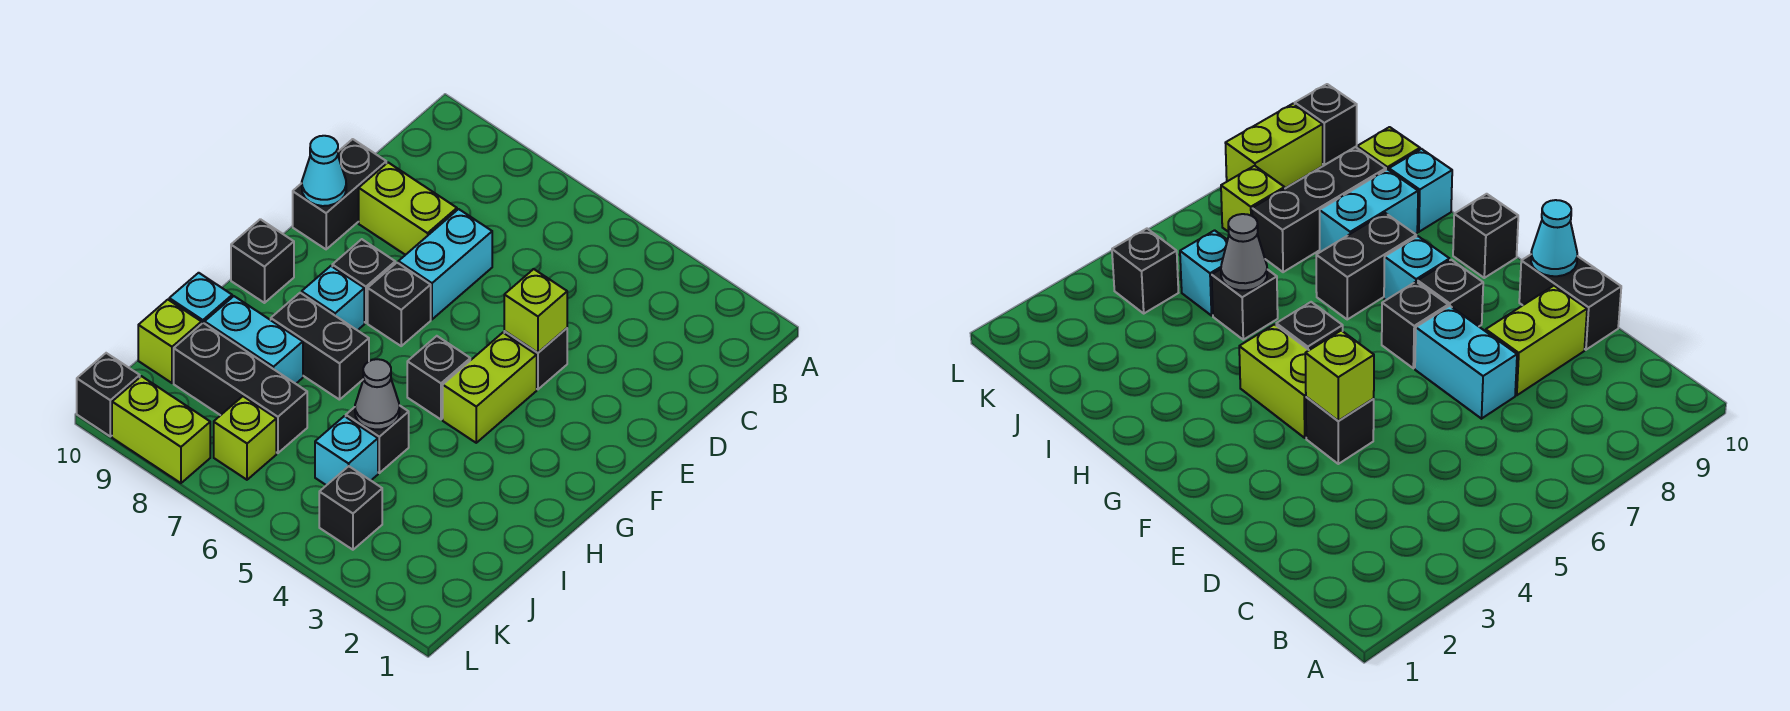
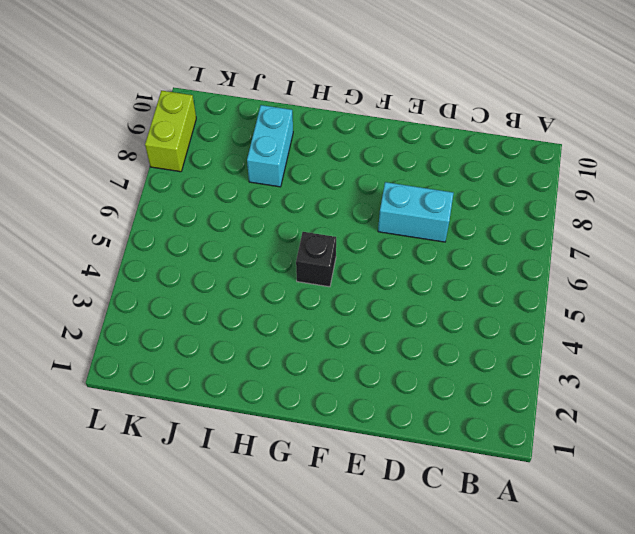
none -> lime brick D8:D9 level 1
none -> black brick D10:E10 level 1
none -> black brick E4 level 1

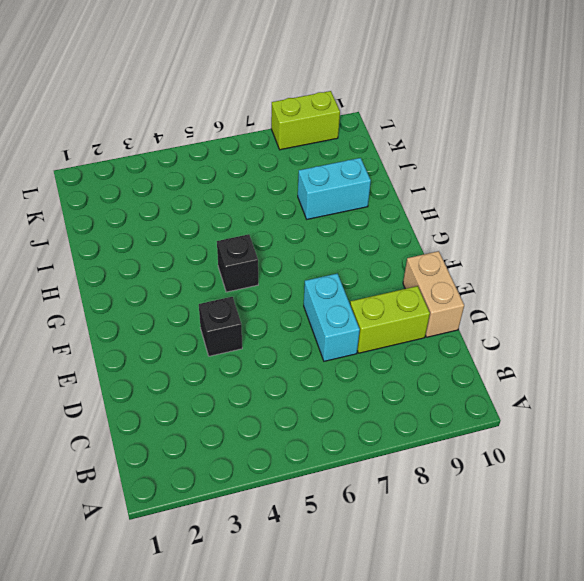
tan brick D10:E10 level 1 -> black brick D10:E10 level 1
none -> lime brick F4:G4 level 1
none -> black brick F7 level 1
none -> black brick F8 level 1

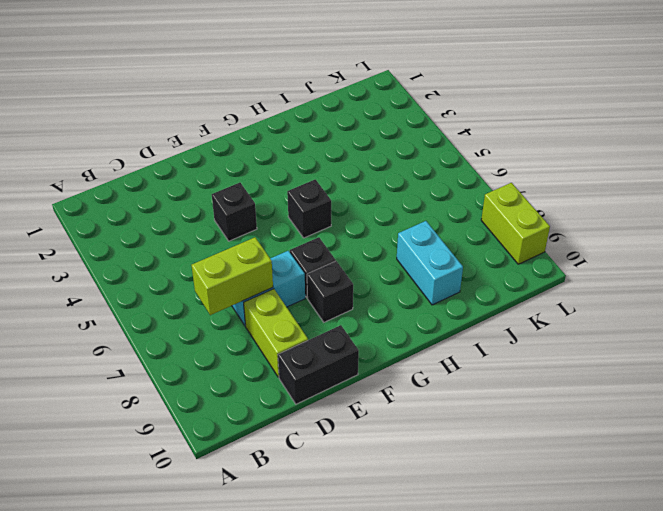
lime brick C7:D7 level 2 -> lime brick F4:G4 level 1
none -> cyan brick G8 level 1
none -> black brick G10 level 1
none -> black brick H7:H8 level 1

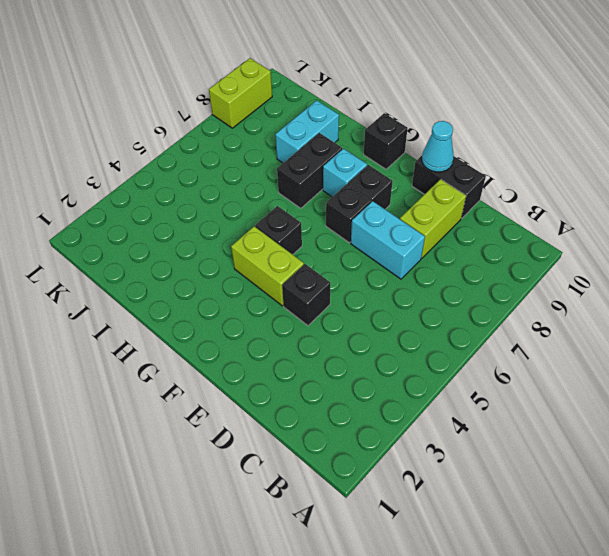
none -> black brick I5 level 1
none -> cyan brick I10 level 1
none -> cyan brick J5 level 1

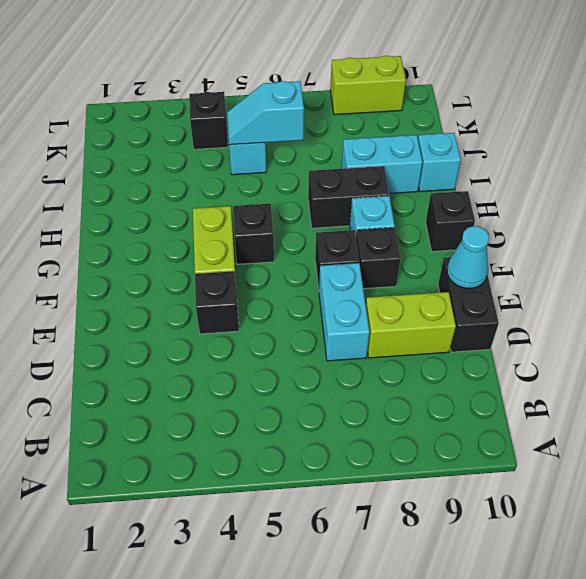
cyan slope J5:J6 level 2 top 6 -> none
none -> black brick I5 level 1
none -> black brick J7:J9 level 1
none -> lime brick J10 level 1

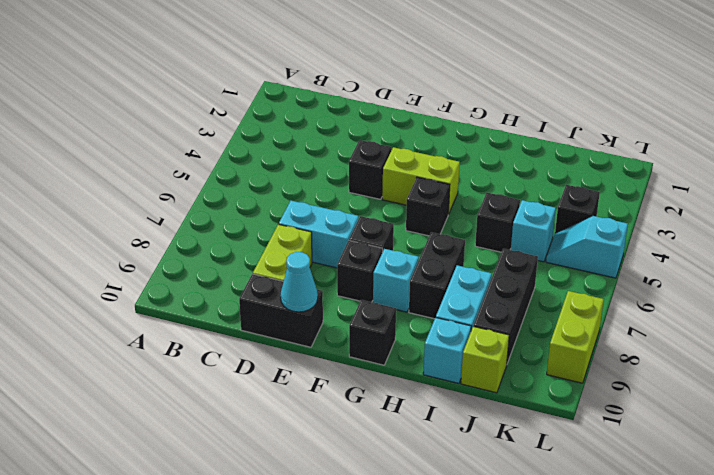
cyan slope K5:L5 level 1 top L -> none
none -> lime brick K7 level 1
none -> black brick L10 level 1
none -> lime brick E4 level 2

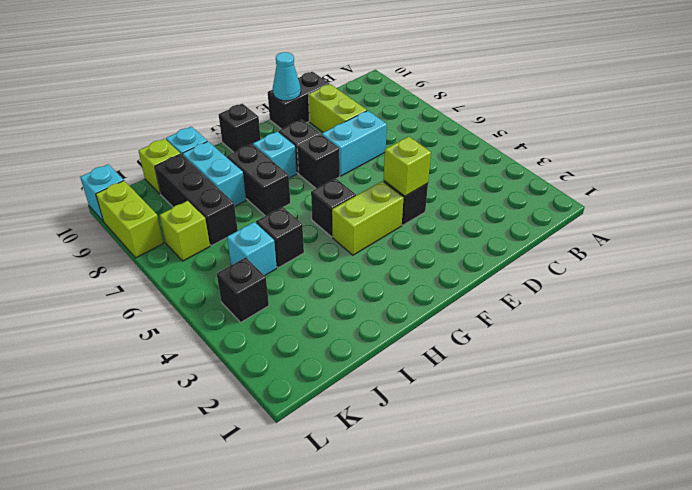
cyan brick L10 level 1 -> black brick L10 level 1
none -> grey cone I5 level 2

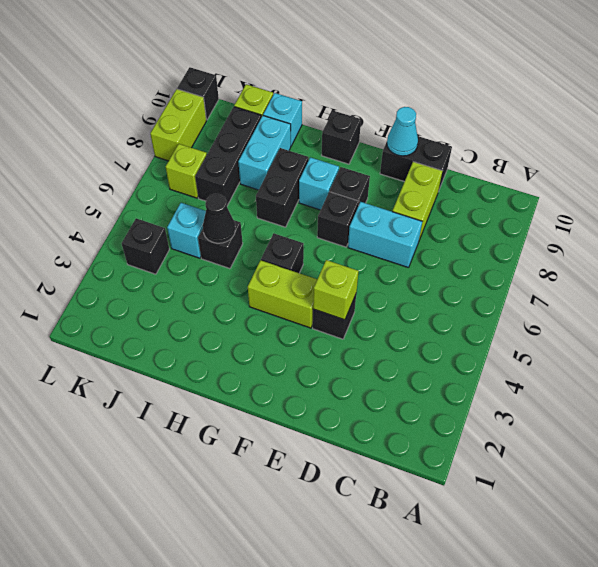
black cone I5 level 2 -> grey cone I5 level 2

